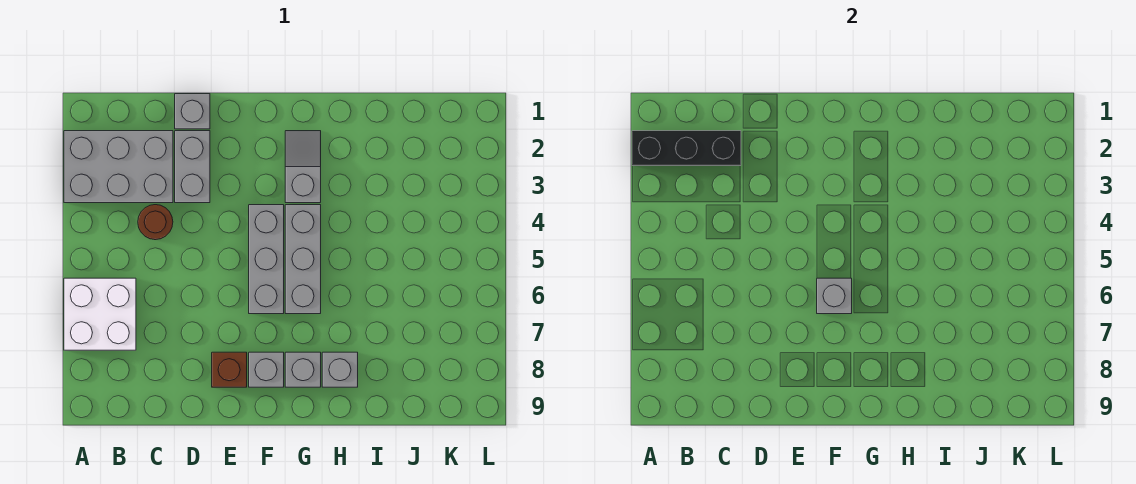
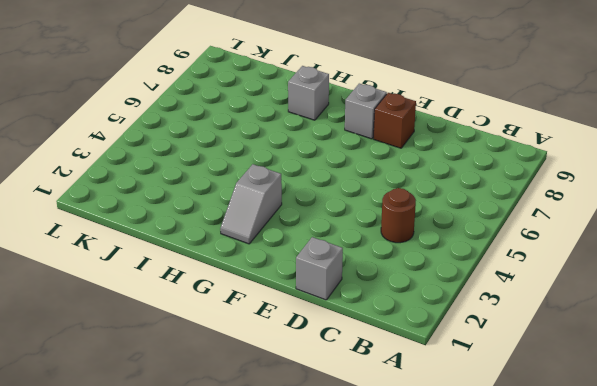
none -> grey brick A2:C3 level 1
none -> white brick A6:B7 level 1
none -> grey brick D2:D3 level 1

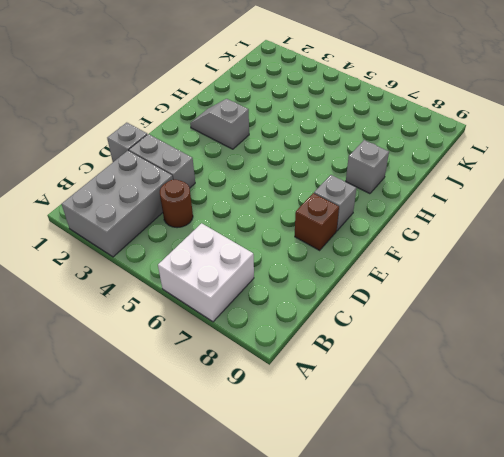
none -> grey brick F4:F6 level 1
none -> grey brick G4:G6 level 1
none -> grey brick G8 level 1

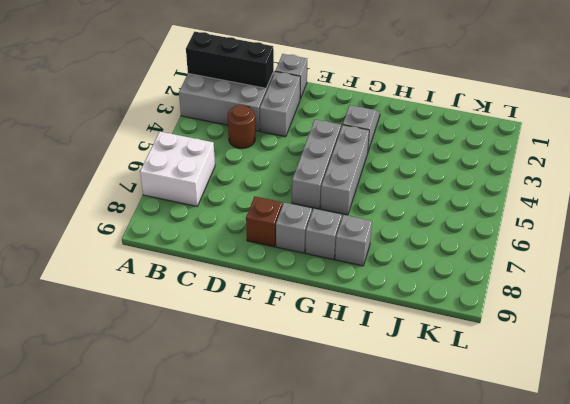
none -> grey brick F6 level 2

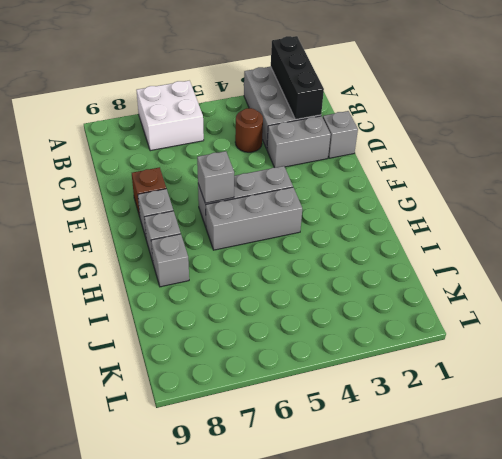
none -> grey slope G2:G3 level 1 top 3

